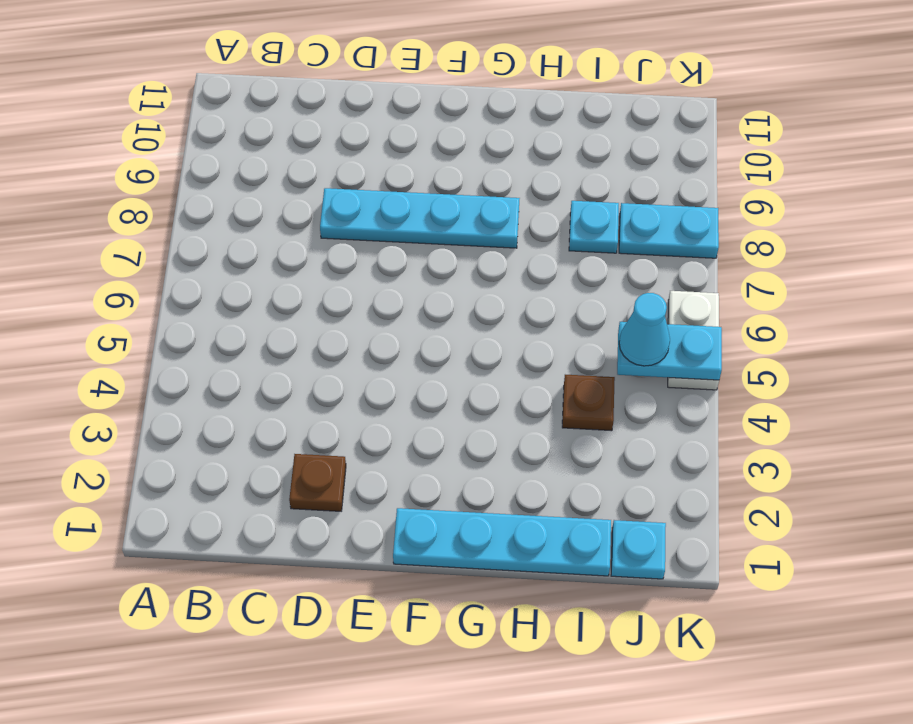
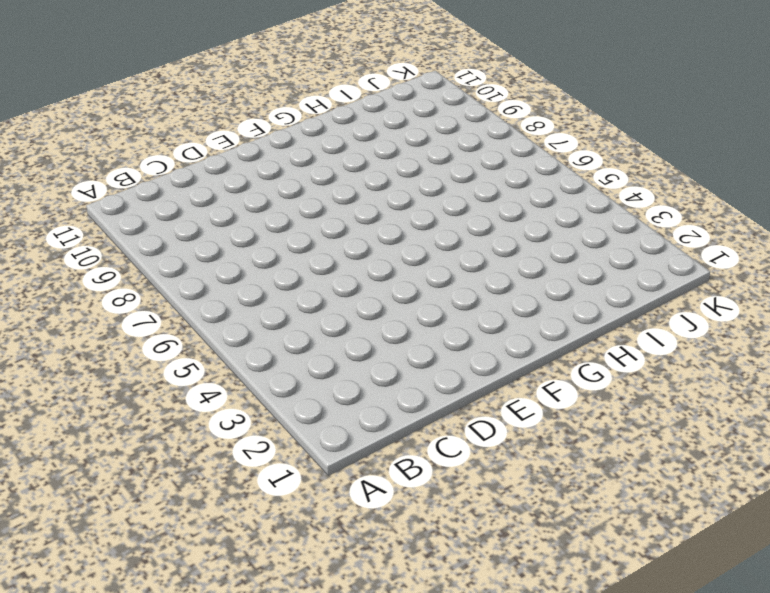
none -> brown plate D2 level 1
none -> cyan plate D8:G8 level 1

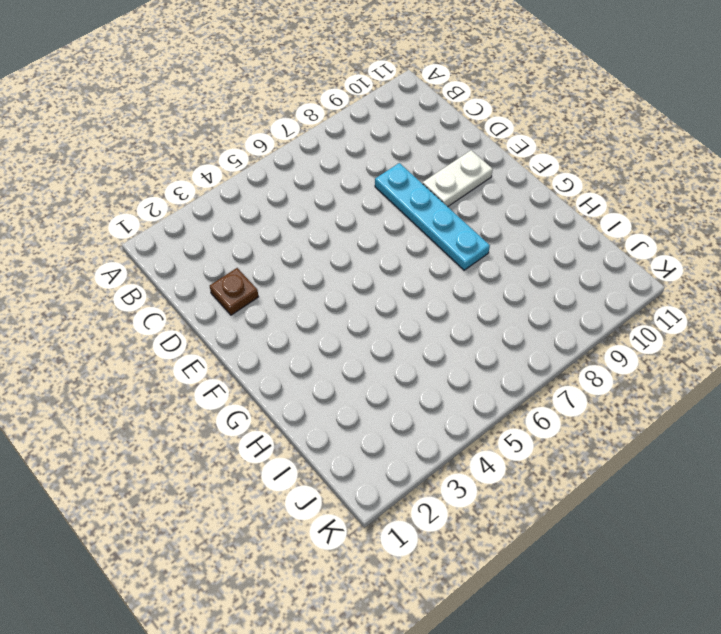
white plate E9:E10 level 1 -> white plate K5:K6 level 1
none -> cyan plate F1:I1 level 1
none -> brown plate I4 level 1

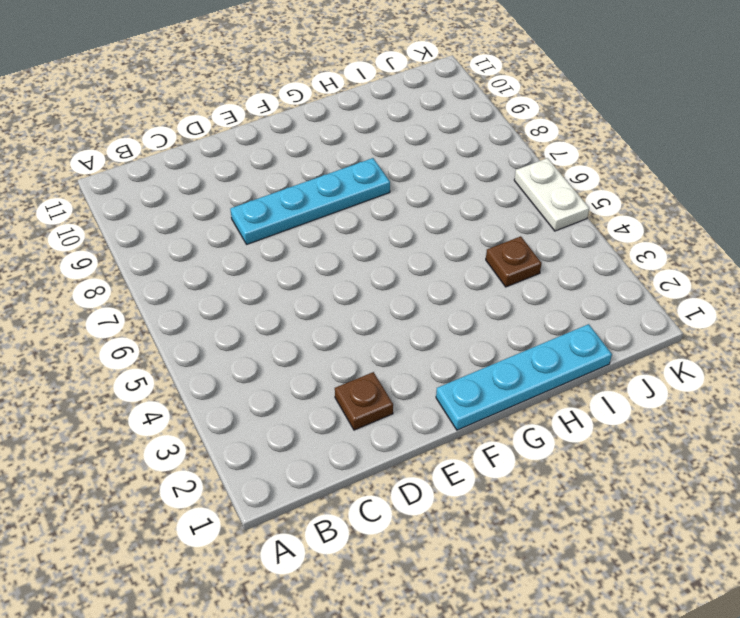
none -> cyan plate I8 level 1
none -> cyan plate J1 level 1

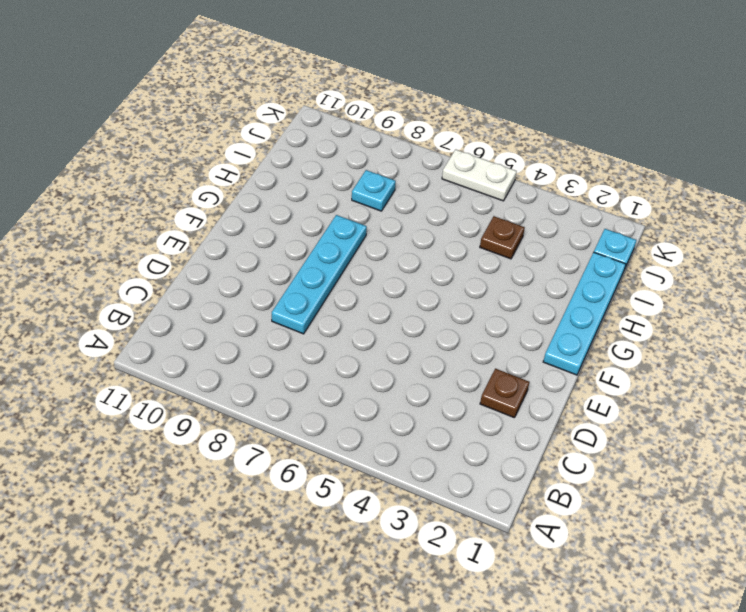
none -> cyan plate J8:K8 level 1
none -> cyan plate J5:K5 level 2

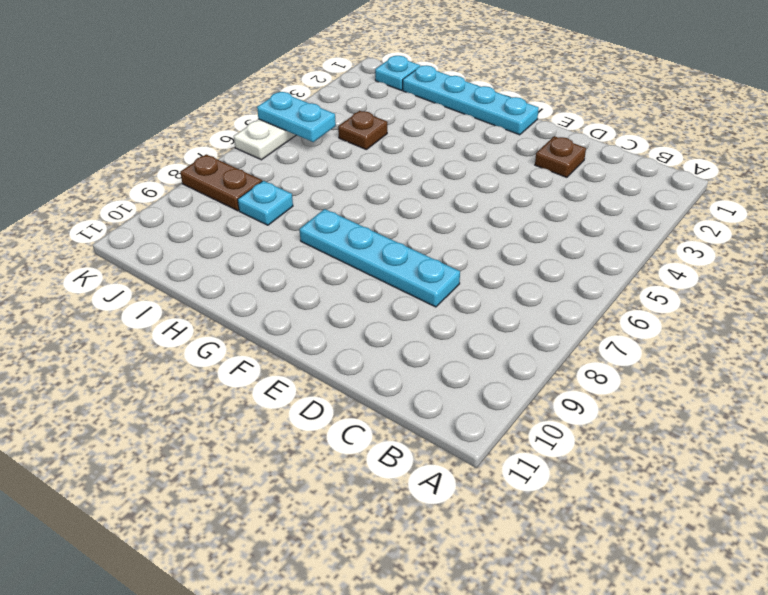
brown plate J8:K8 level 1 -> cyan plate J8:K8 level 1
none -> cyan cone J5 level 3

